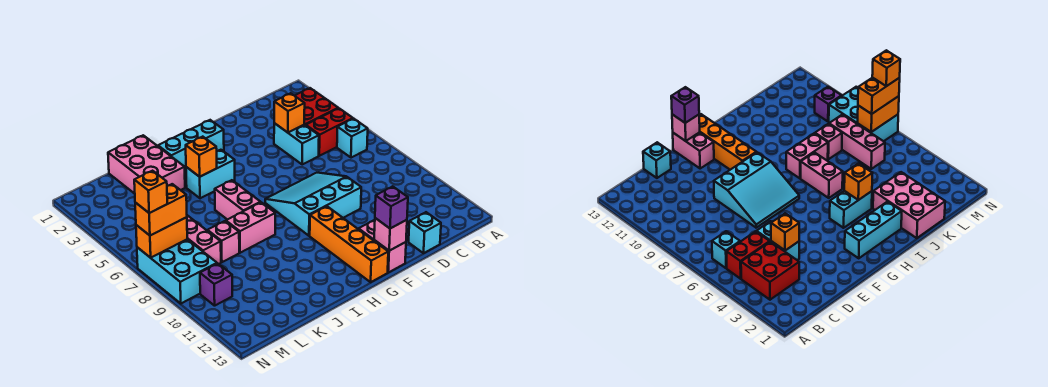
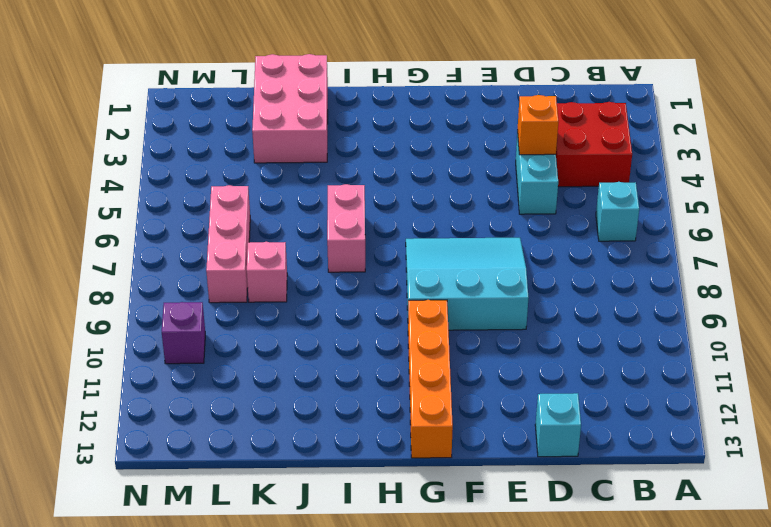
none -> red brick B5:C5 level 1
none -> pink brick F12:F13 level 1
none -> cyan brick G2:I2 level 1

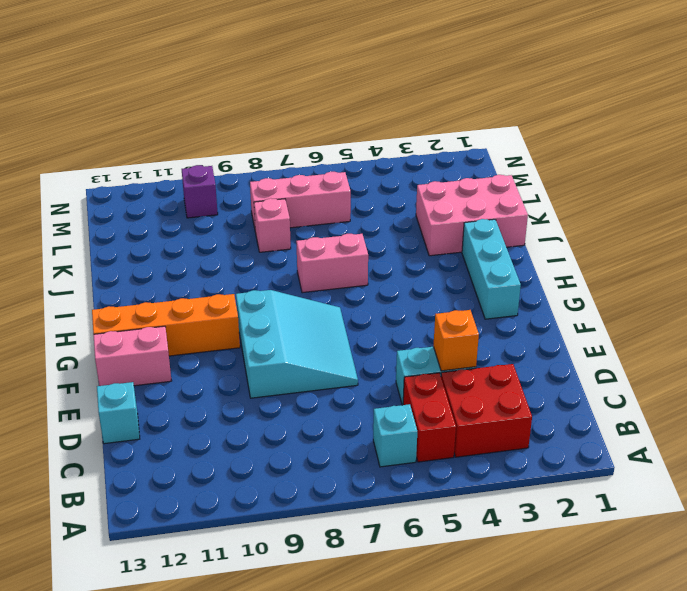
none -> cyan brick H4:I4 level 1
none -> pink brick I8:J8 level 1
none -> cyan brick M7:N9 level 1

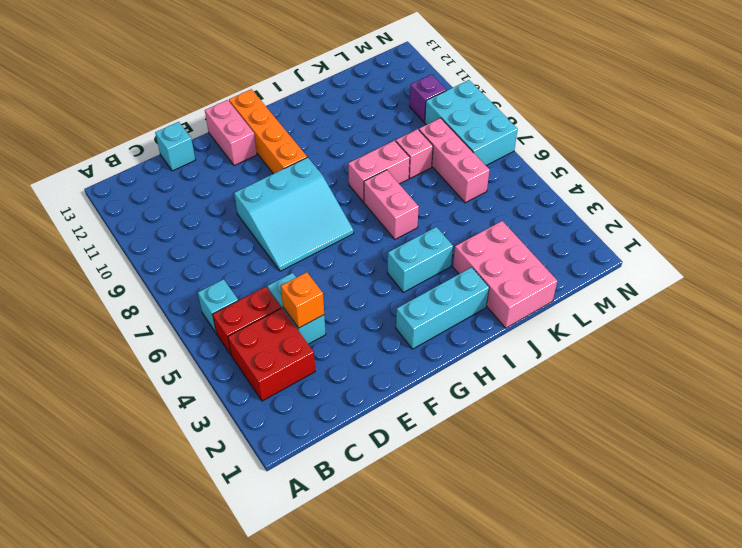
none -> pink brick F13 level 2
none -> orange brick I4 level 2
none -> orange brick M7:N7 level 2

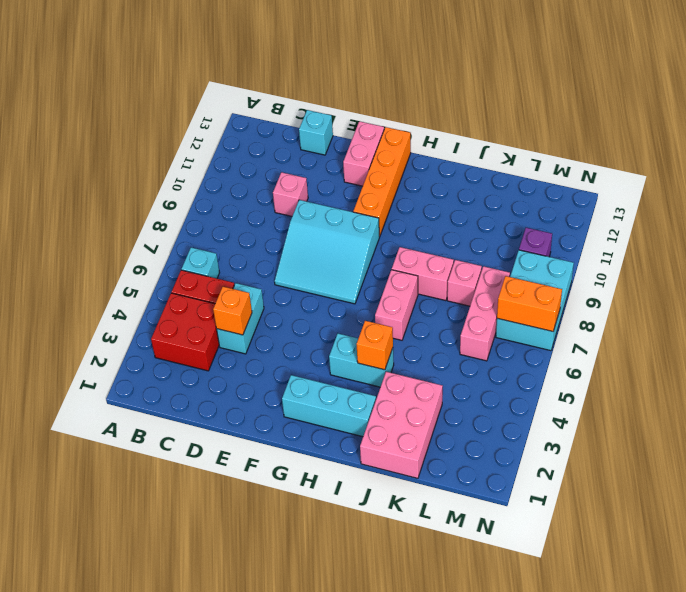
pink brick D10 level 1 -> pink brick F13 level 2
none -> purple brick F13 level 3
none -> orange brick M7:N7 level 3
none -> orange brick N7 level 4

